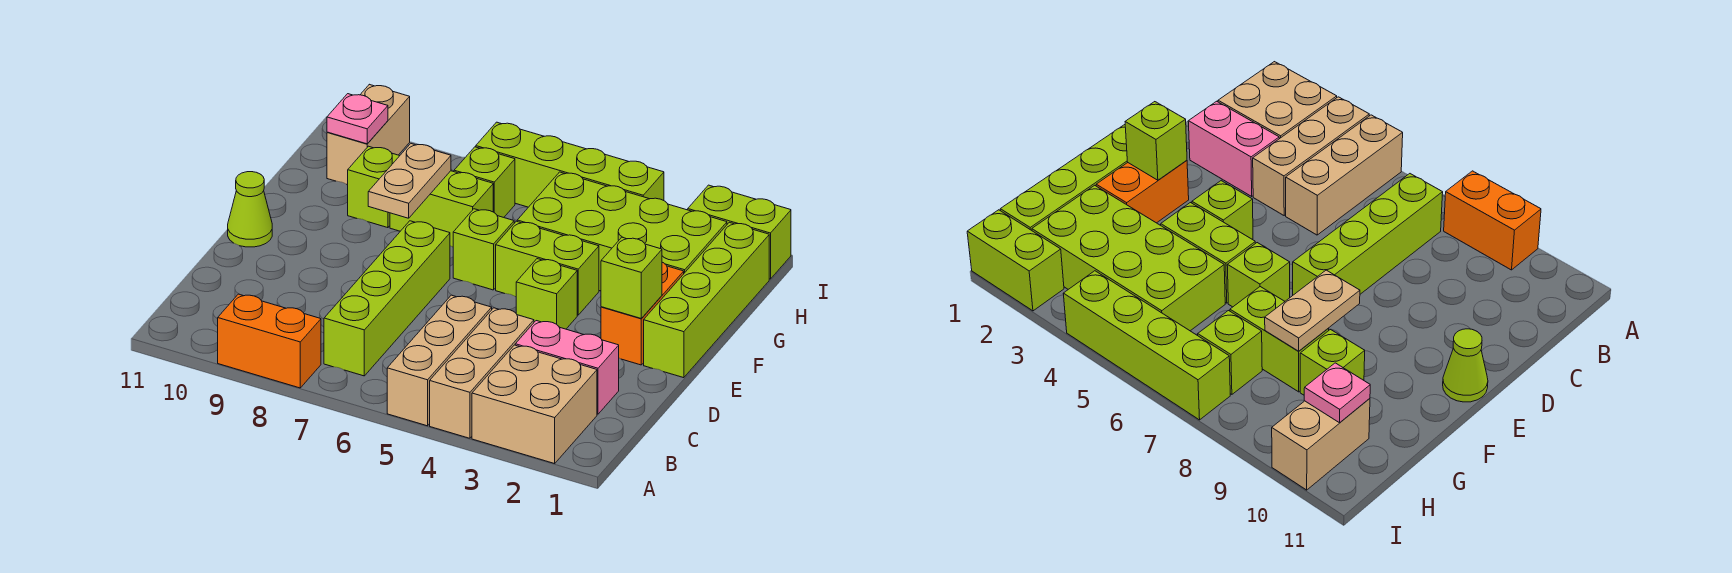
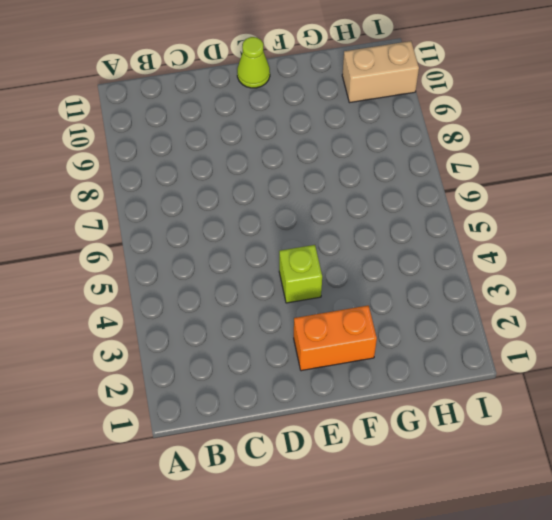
none -> tan brick A2:B3 level 1
none -> tan brick A4:C4 level 1
none -> tan brick A5:C5 level 1

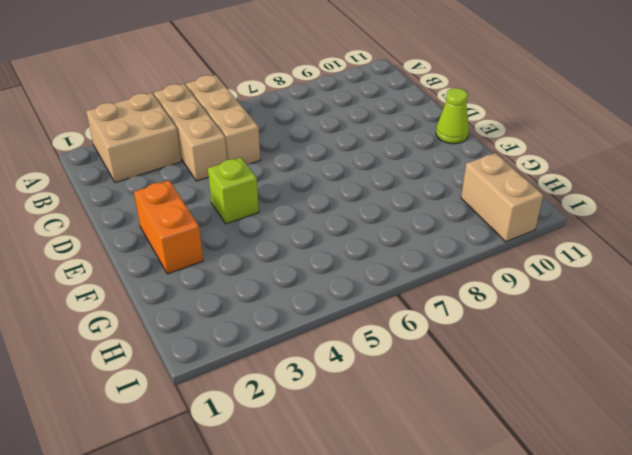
none -> orange brick A8:A9 level 1
none -> lime brick B7:E7 level 1
none -> pink brick C2:C3 level 1

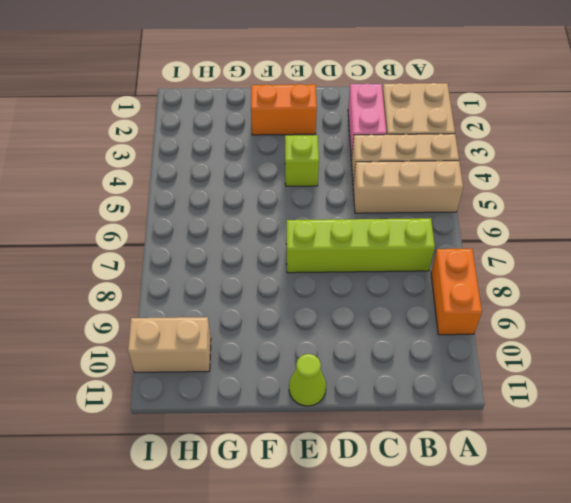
none -> lime brick E1:H1 level 1
none -> lime brick F4:F5 level 1
none -> lime brick F6 level 1

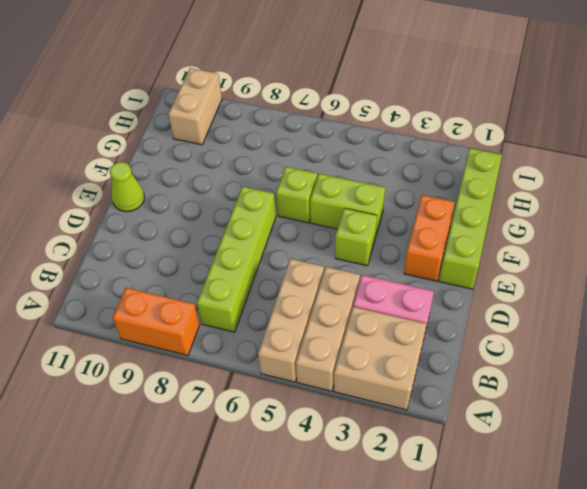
none -> lime brick G2:H5 level 1
none -> lime brick G7:G8 level 1
none -> lime brick G9 level 1

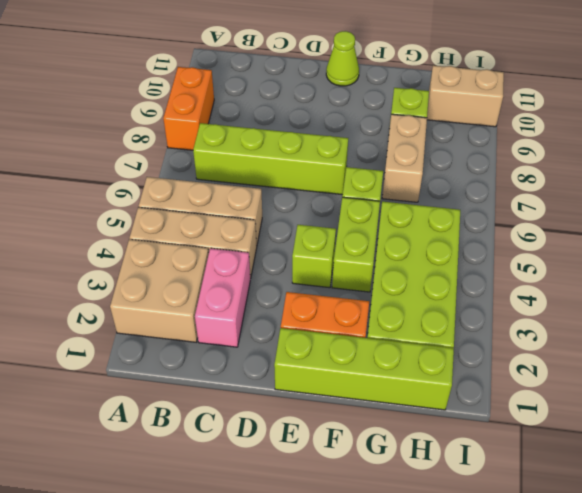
tan brick G7:G8 level 1 -> lime brick G7:G8 level 1
none -> lime brick H7 level 1
none -> lime brick I1:I2 level 1
none -> lime brick I4:I7 level 1

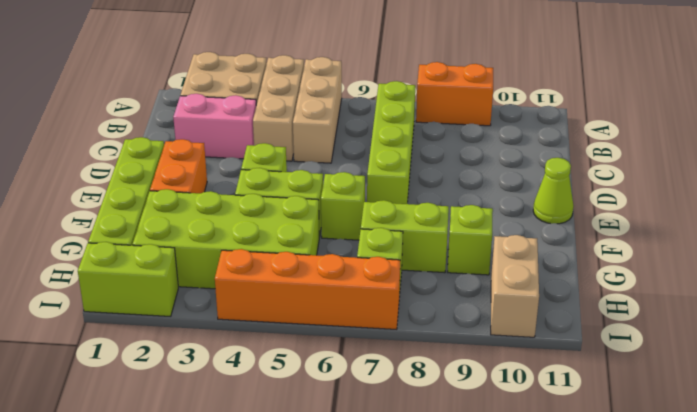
orange brick I4:I7 level 1 -> lime brick I4:I7 level 1
none -> lime brick E2 level 2
none -> tan plate F8:G8 level 2
none -> pink plate H10 level 2

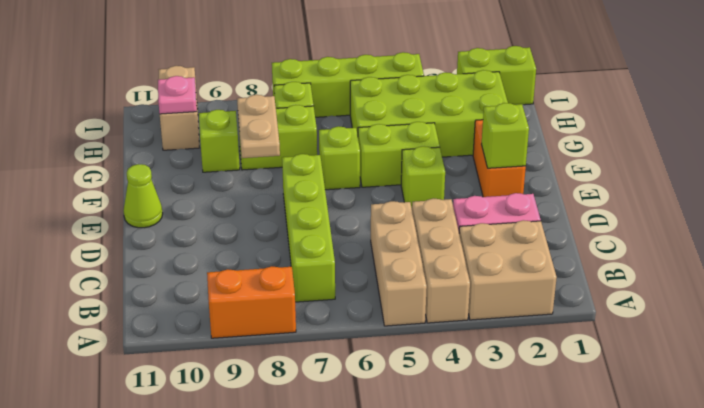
none -> lime brick E1:H1 level 1

